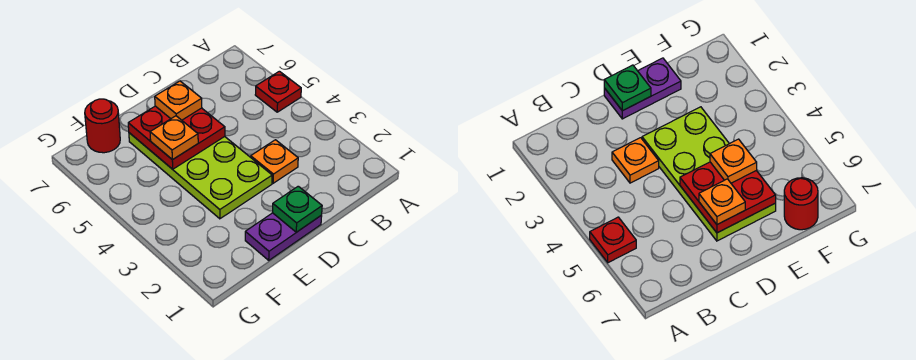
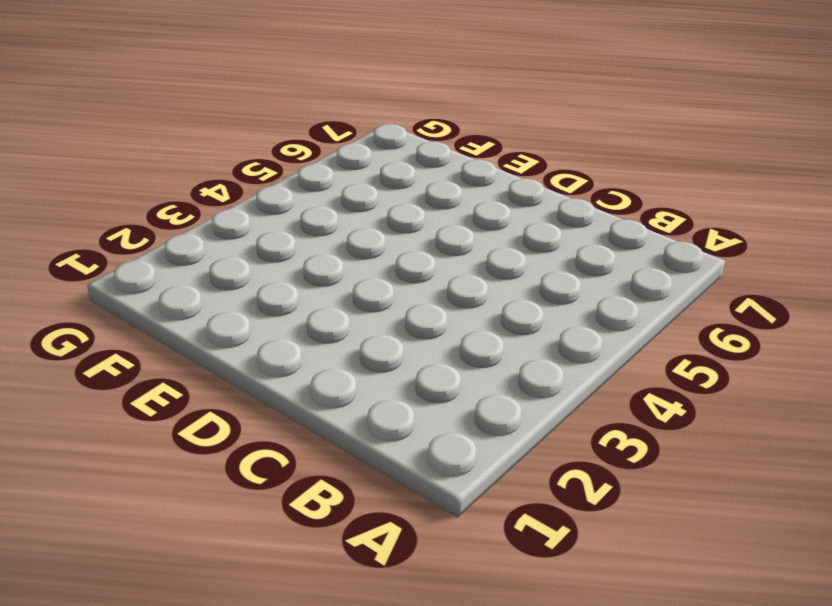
none -> red plate A5 level 1
none -> orange plate C3 level 1

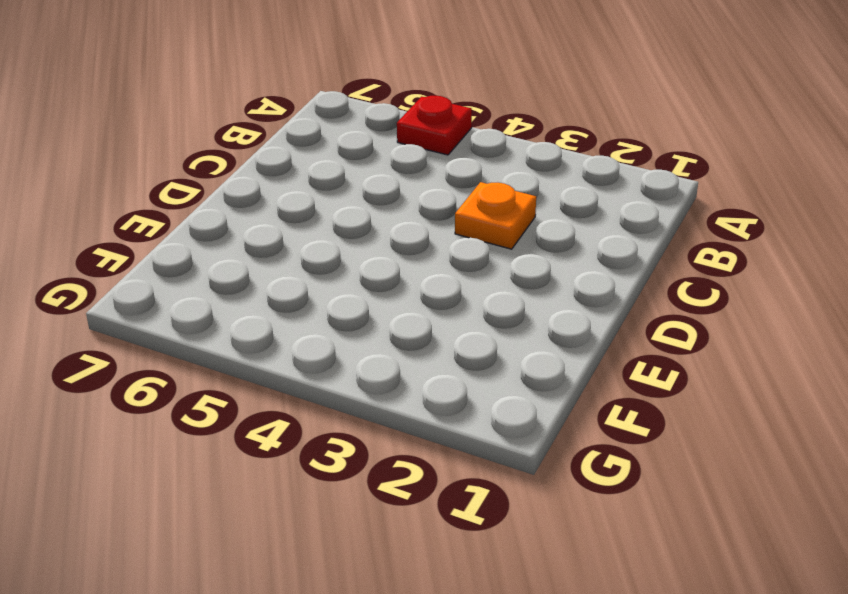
none -> purple plate D1:E1 level 1
none -> lime plate D3:E6 level 1

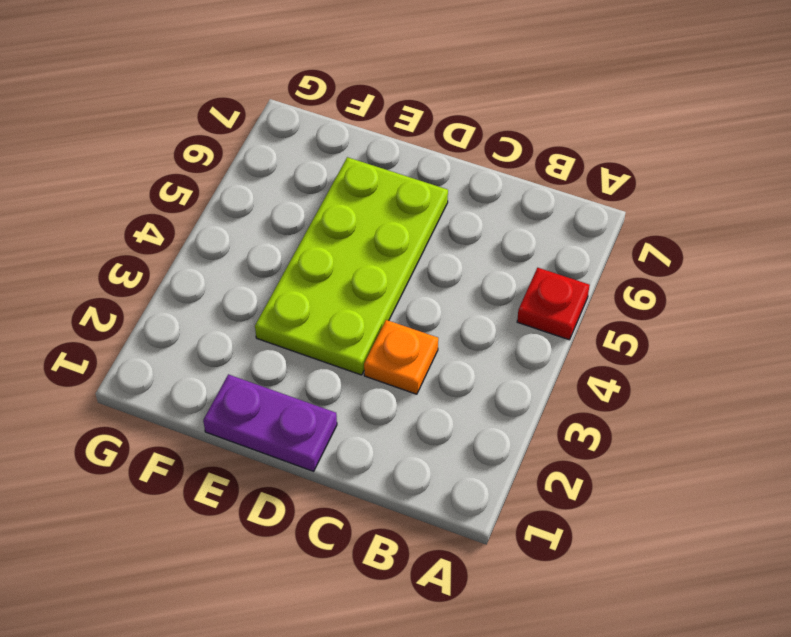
none -> red round brick F7 level 1
none -> green plate D1 level 2

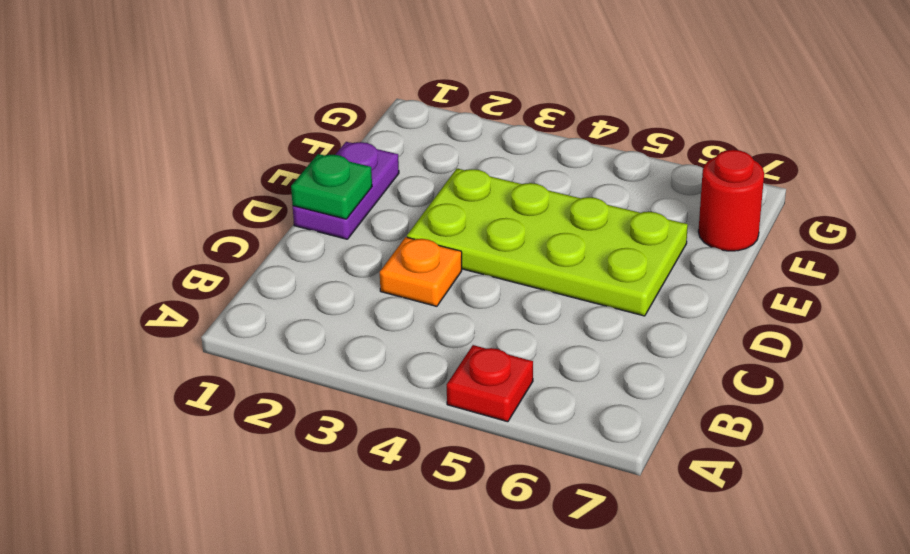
none -> red plate D5:E6 level 2
none -> orange plate D6 level 3

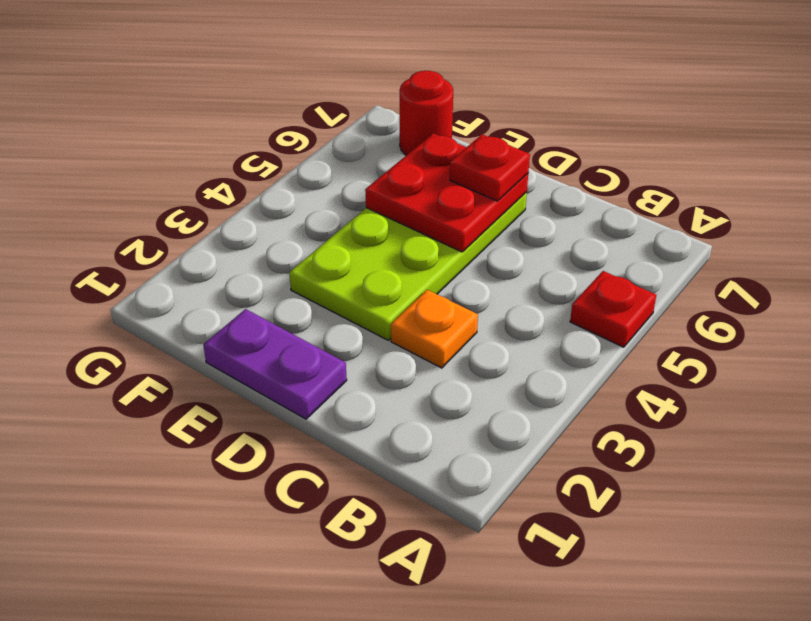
red plate D6 level 3 -> orange plate D6 level 3
none -> green plate D1 level 2
none -> orange plate E5 level 3

